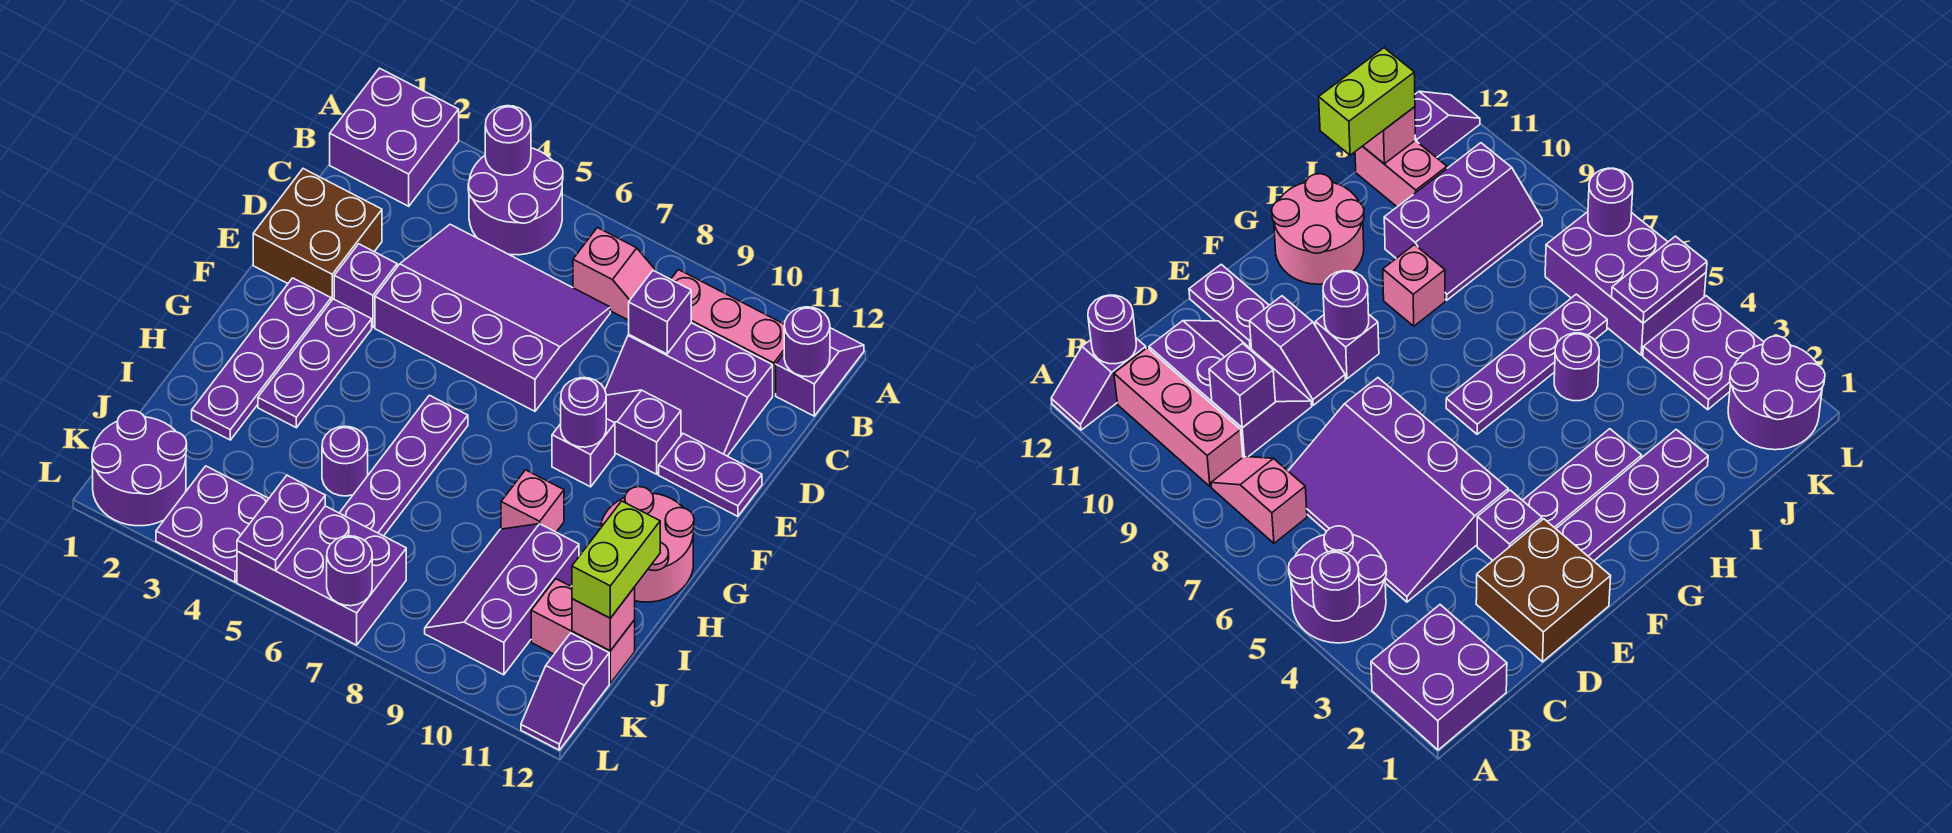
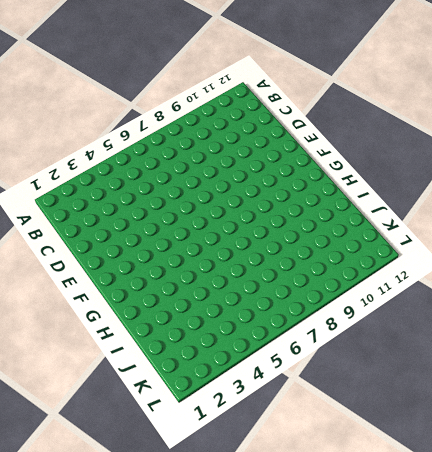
none -> purple brick A1:B2 level 1
none -> purple round brick A4:B5 level 1
none -> purple slope A12:B12 level 1 top B
none -> pink slope B7:B8 level 1 top 7

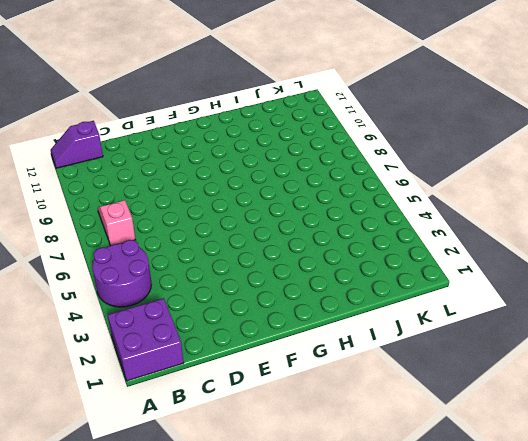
none -> pink brick B9:B11 level 1
none -> purple slope C4:E7 level 1 top E
none -> purple slope C9:D11 level 1 top C
none -> brown brick D1:E2 level 1

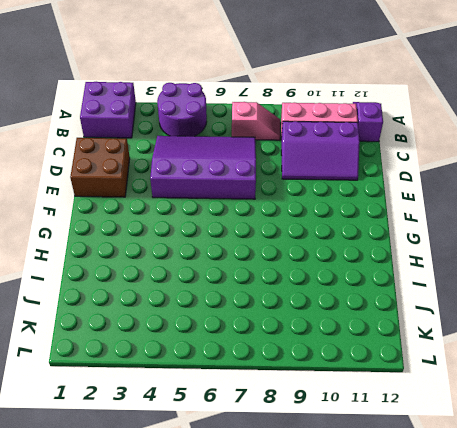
none -> purple brick E3 level 1
none -> purple slope E9:E10 level 1 top 10
none -> purple plate E11:E12 level 1
none -> purple plate F2:I2 level 1

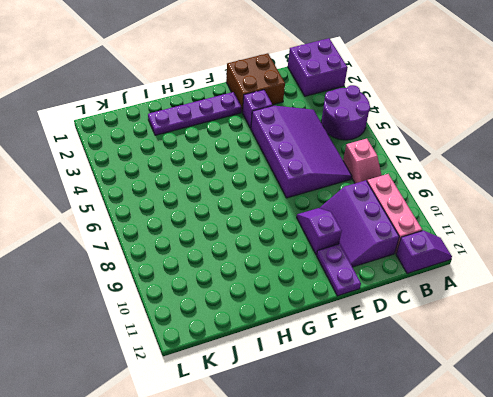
none -> purple plate F3:H3 level 1
none -> purple brick F9 level 1
none -> purple plate G6:J6 level 1
none -> pink round brick G11:H12 level 1

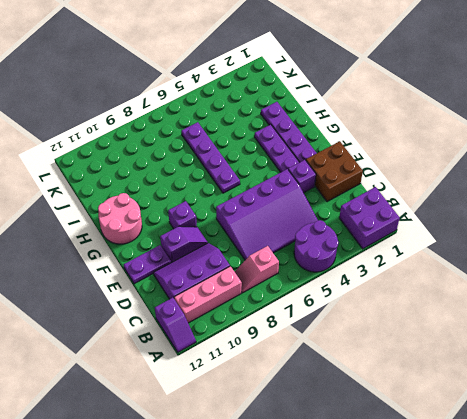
none -> pink brick H9 level 1
none -> purple round brick I5 level 1
none -> purple slope I9:K10 level 1 top 10
none -> pink brick J11:J12 level 1

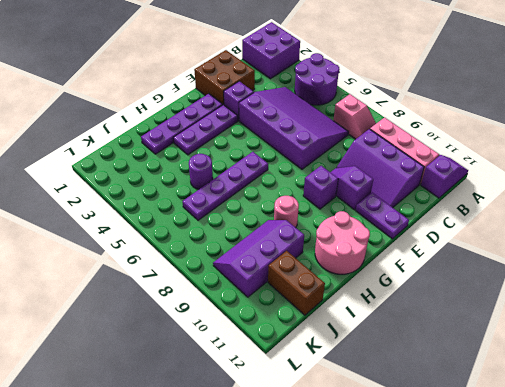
pink round brick H9 level 1 -> pink brick H9 level 1
brown brick J11:J12 level 1 -> pink brick J11:J12 level 1
none -> purple round brick K1:L2 level 1
none -> purple plate K3:L4 level 1
none -> purple brick K5:L7 level 1
none -> purple slope K12:L12 level 1 top K

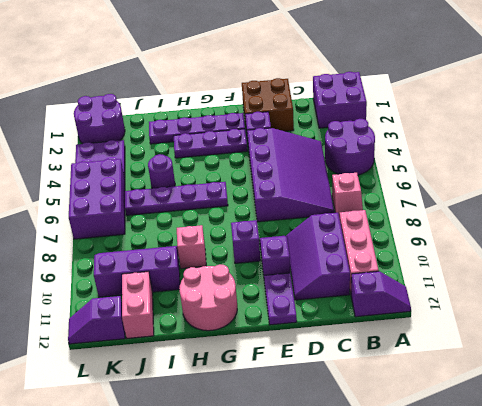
none -> purple round brick A4 level 2
none -> purple round brick B12 level 2
none -> purple brick C9 level 2
none -> purple round brick F9 level 2

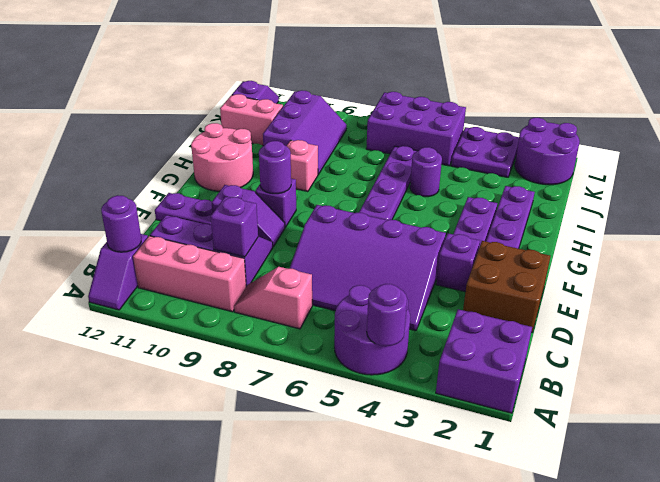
none -> pink brick J12 level 2
none -> purple plate K5:L5 level 2
none -> purple round brick L7 level 2
none -> lime brick I12:J12 level 3

